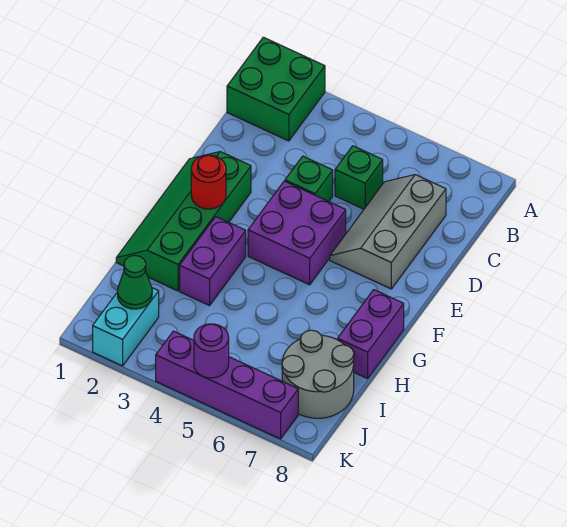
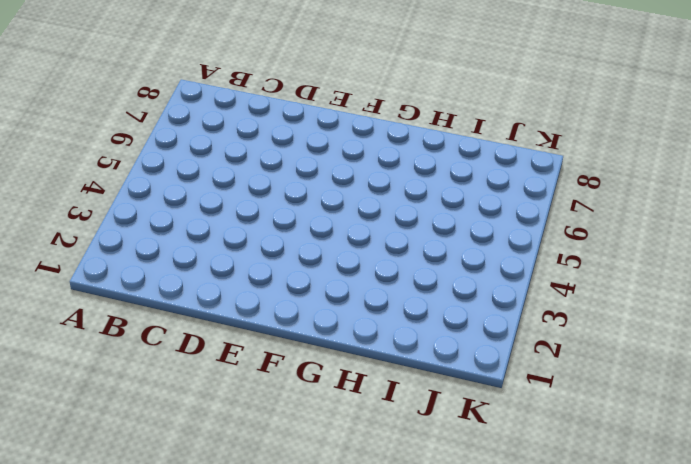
none -> green brick A1:B2 level 1
none -> green brick C5 level 1
none -> grey slope C6:E7 level 1 top 7

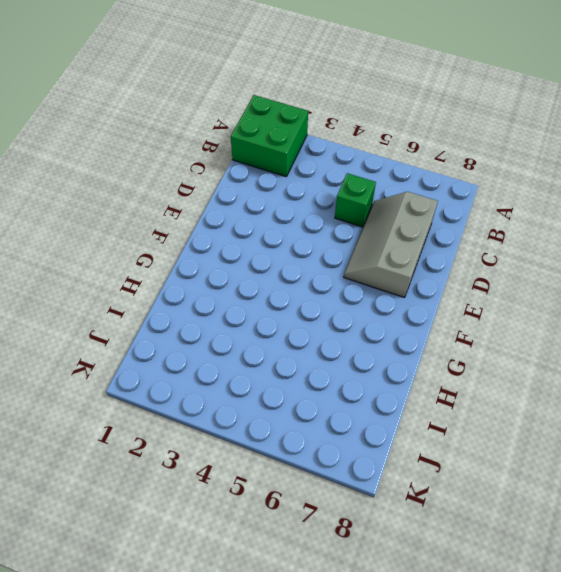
none -> green brick D4 level 1
none -> green slope E1:H2 level 1 top 2
none -> purple brick E4:F5 level 1

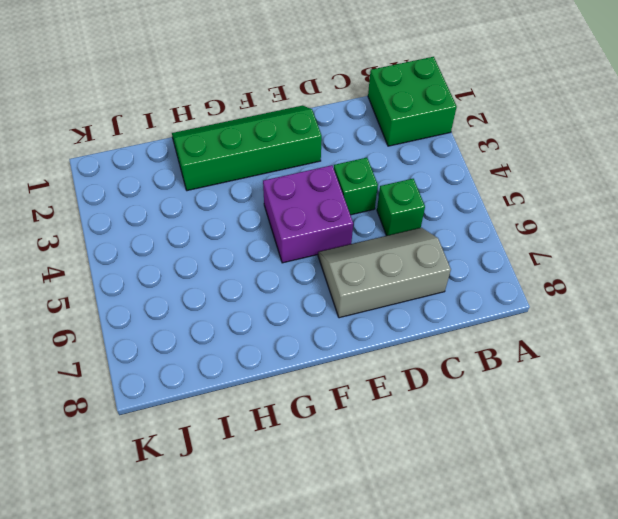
none -> purple brick G3:H3 level 1
none -> purple brick G8:H8 level 1
none -> grey round brick I7:J8 level 1

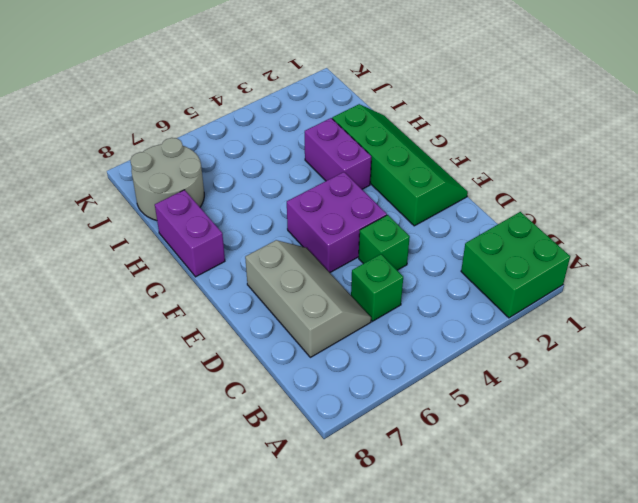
none -> cyan brick J2:K2 level 1
none -> purple brick K4:K7 level 1
none -> red round brick F2 level 2

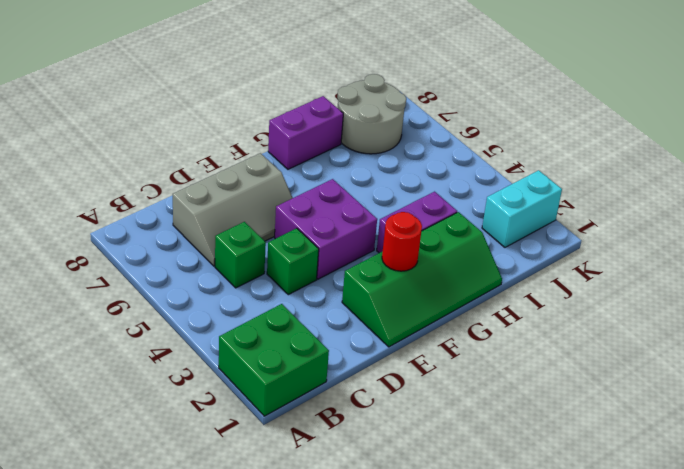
none -> purple brick K4:K7 level 1
none -> green cone J2 level 2
none -> purple round brick K5 level 2

